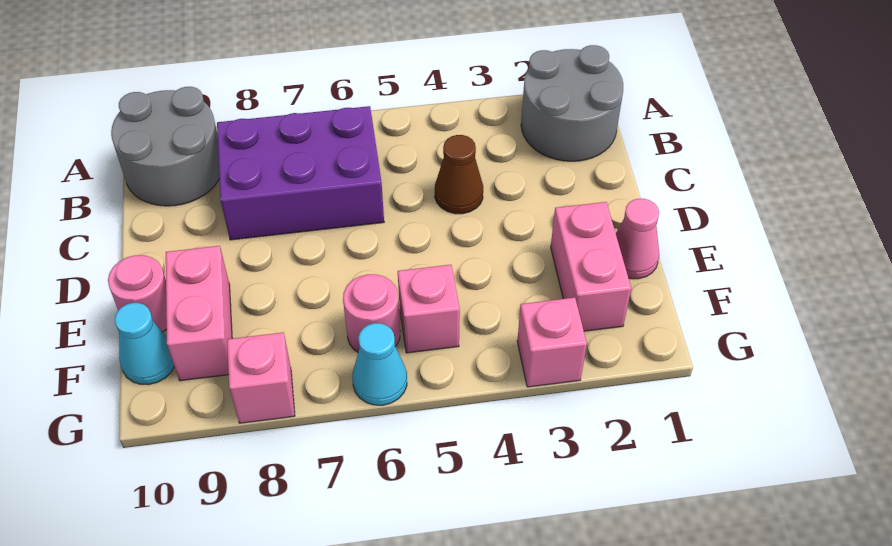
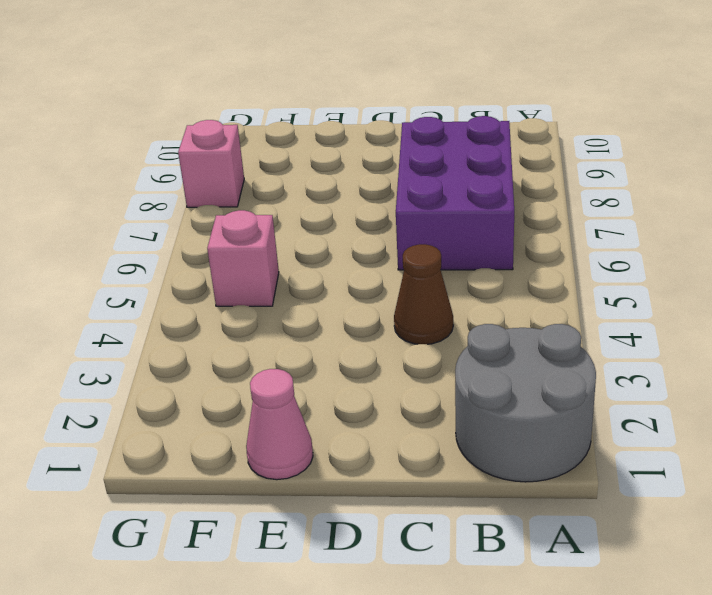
none -> grey round brick A9:B10 level 1
none -> pink brick E2:F2 level 1
none -> pink brick E9:F9 level 1

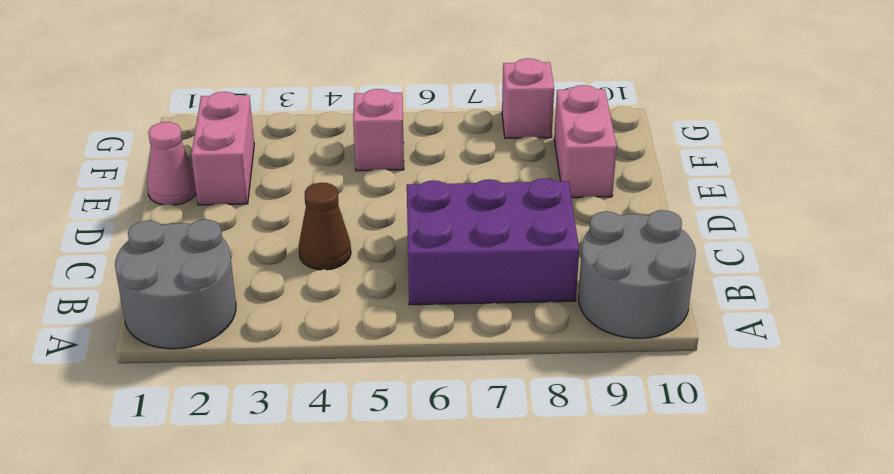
none -> pink round brick E10 level 1
none -> pink round brick F6 level 1
none -> cyan cone F10 level 1

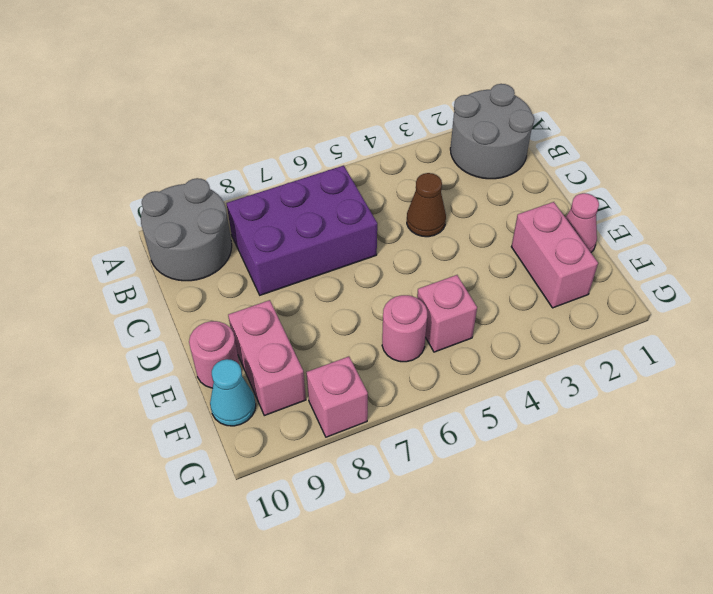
none -> pink brick G3 level 1
none -> cyan cone G6 level 1

